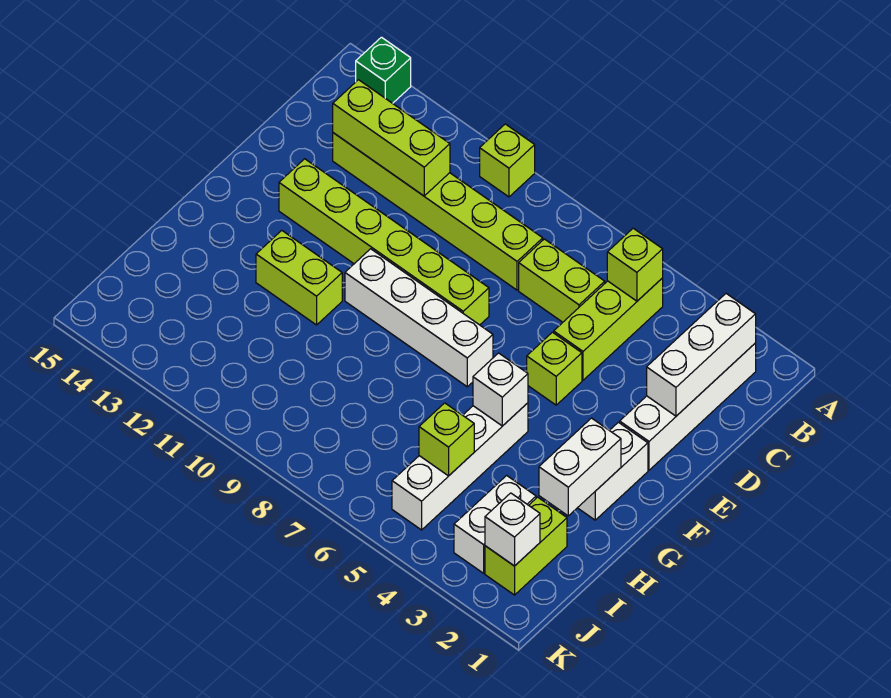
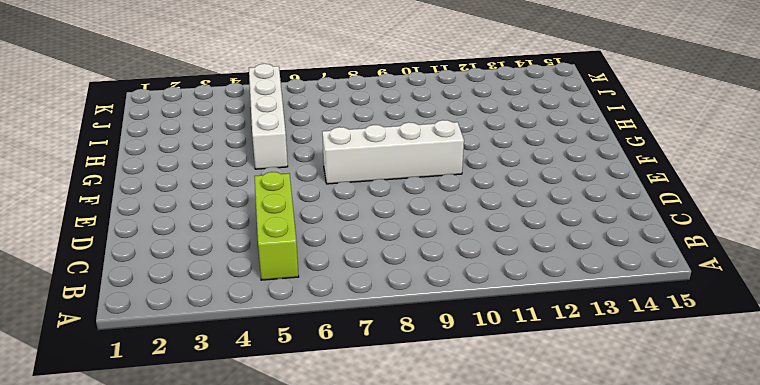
none -> lime brick A10 level 1
none -> green brick A14 level 1
none -> white brick B2:E2 level 1

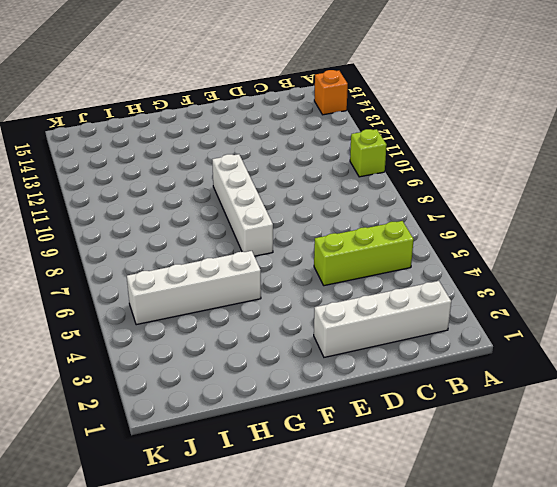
orange brick A14 level 1 -> green brick A14 level 1
none -> lime brick C6:C7 level 1
none -> lime brick C8:C13 level 1
none -> lime brick E5 level 1

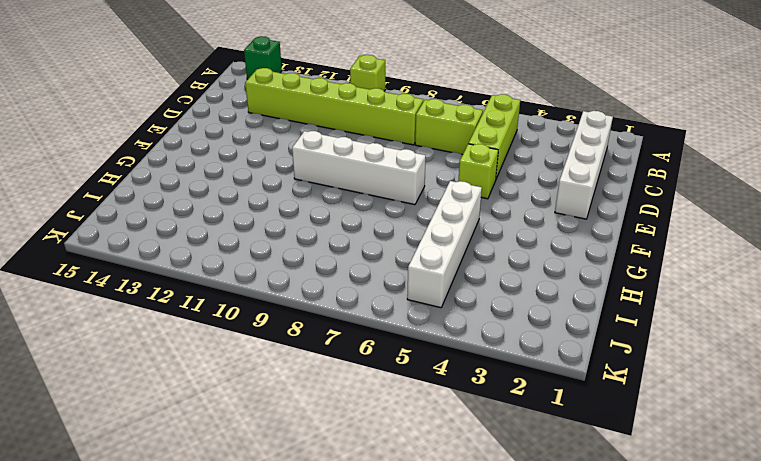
none -> lime brick E8:E13 level 1
none -> white brick F2:G2 level 1
none -> lime brick G11:G12 level 1

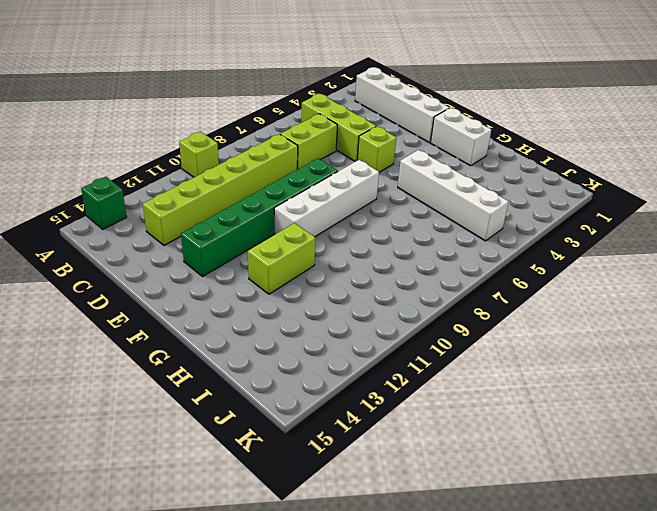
green brick E8:E13 level 1 -> lime brick E8:E13 level 1
none -> lime brick I2:J2 level 1
none -> white brick I3:J3 level 1
none -> white brick B2:D2 level 2

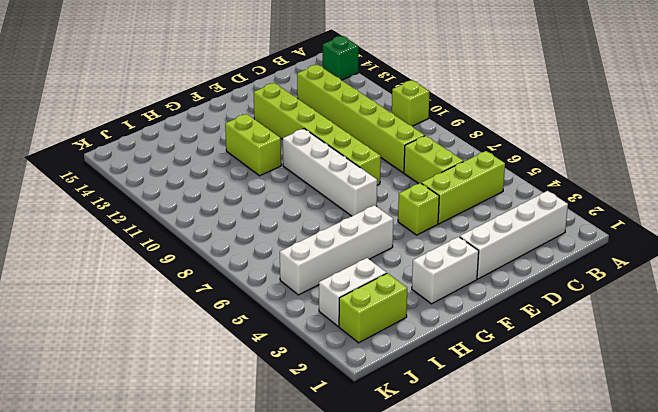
none -> white brick B2:D2 level 2
none -> lime brick B5 level 2
none -> lime brick C11:C13 level 2

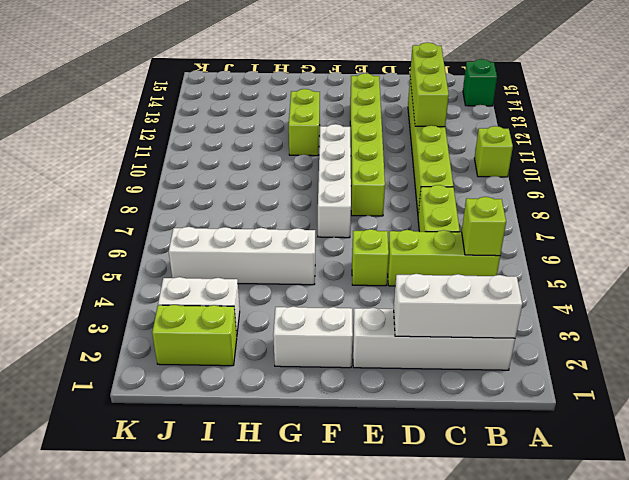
none -> white brick G2:H2 level 2
none -> white brick G5 level 2
none -> lime brick I5 level 2

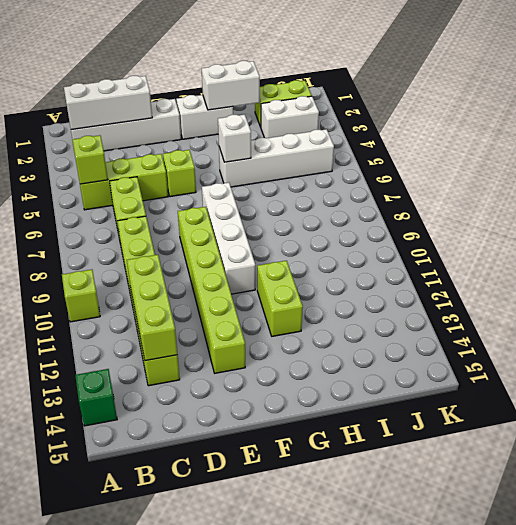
none -> lime brick I5 level 2
none -> white brick J2 level 2

